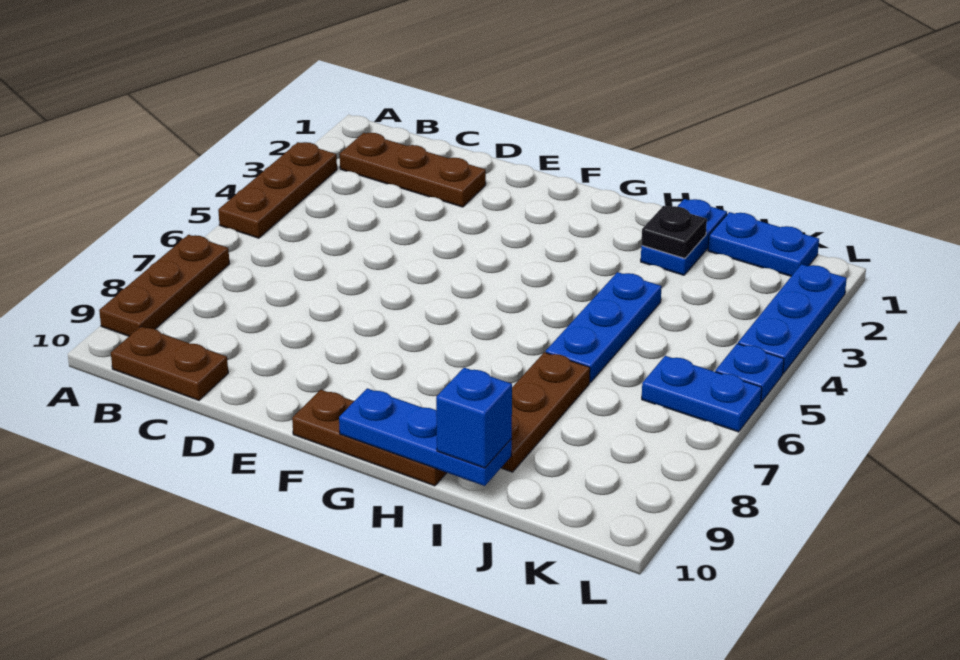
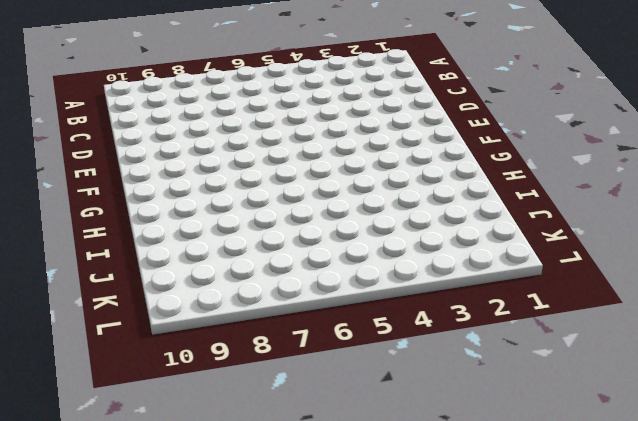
none -> brown plate A3:A5 level 1
none -> brown plate A7:A9 level 1
none -> brown plate B2:D2 level 1

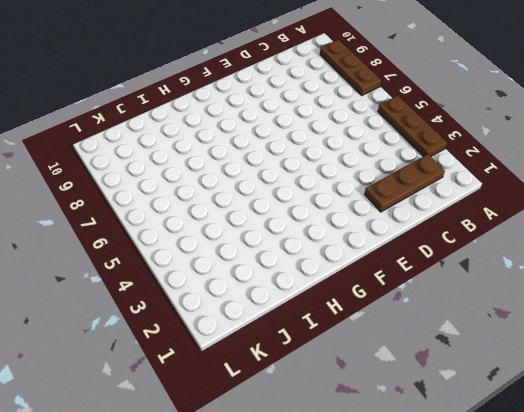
none -> brown plate B10:C10 level 1
none -> brown plate F10:H10 level 1
none -> blue plate I1:I2 level 1

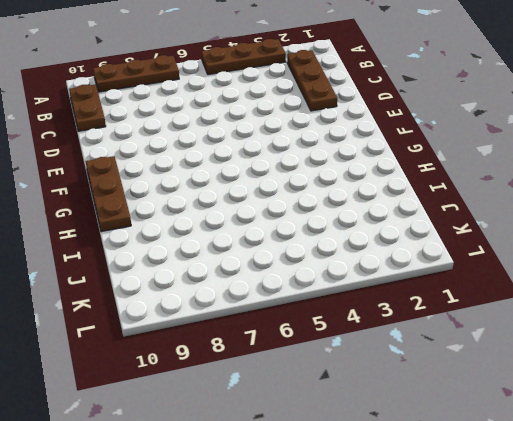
none -> blue plate I1:I2 level 1
none -> blue plate I4:I6 level 1
none -> brown plate I7:I9 level 1

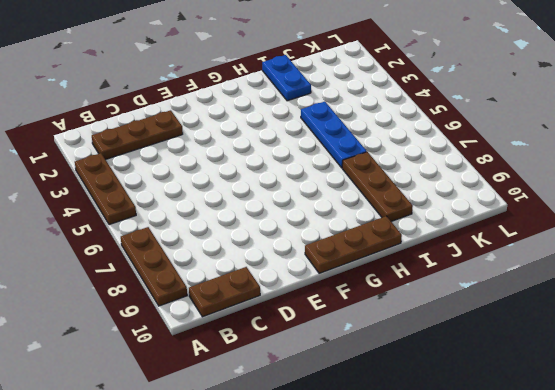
none -> blue plate J1:K1 level 1
none -> blue plate K6:L6 level 1
none -> blue plate L2:L4 level 1

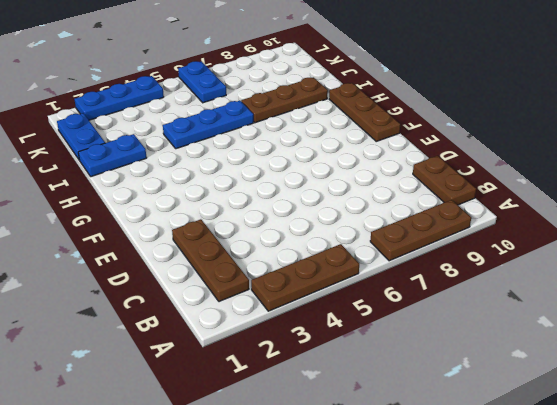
none -> blue plate L5 level 1
none -> blue plate G10:I10 level 2
none -> black plate I2 level 2

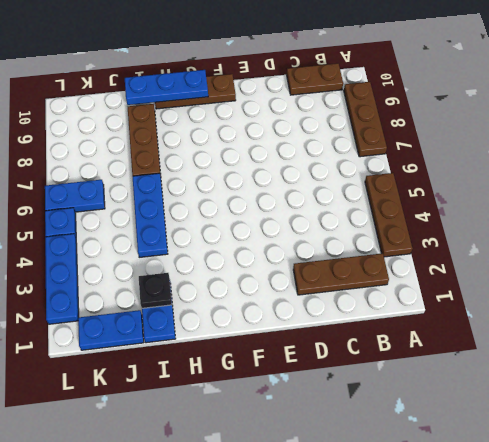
none -> blue brick I10 level 3

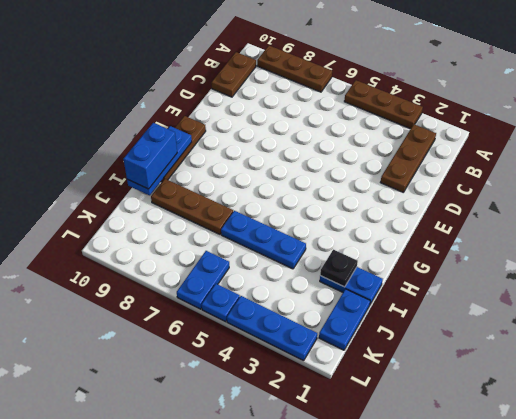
blue brick H10:I10 level 3 -> blue brick I10 level 3

